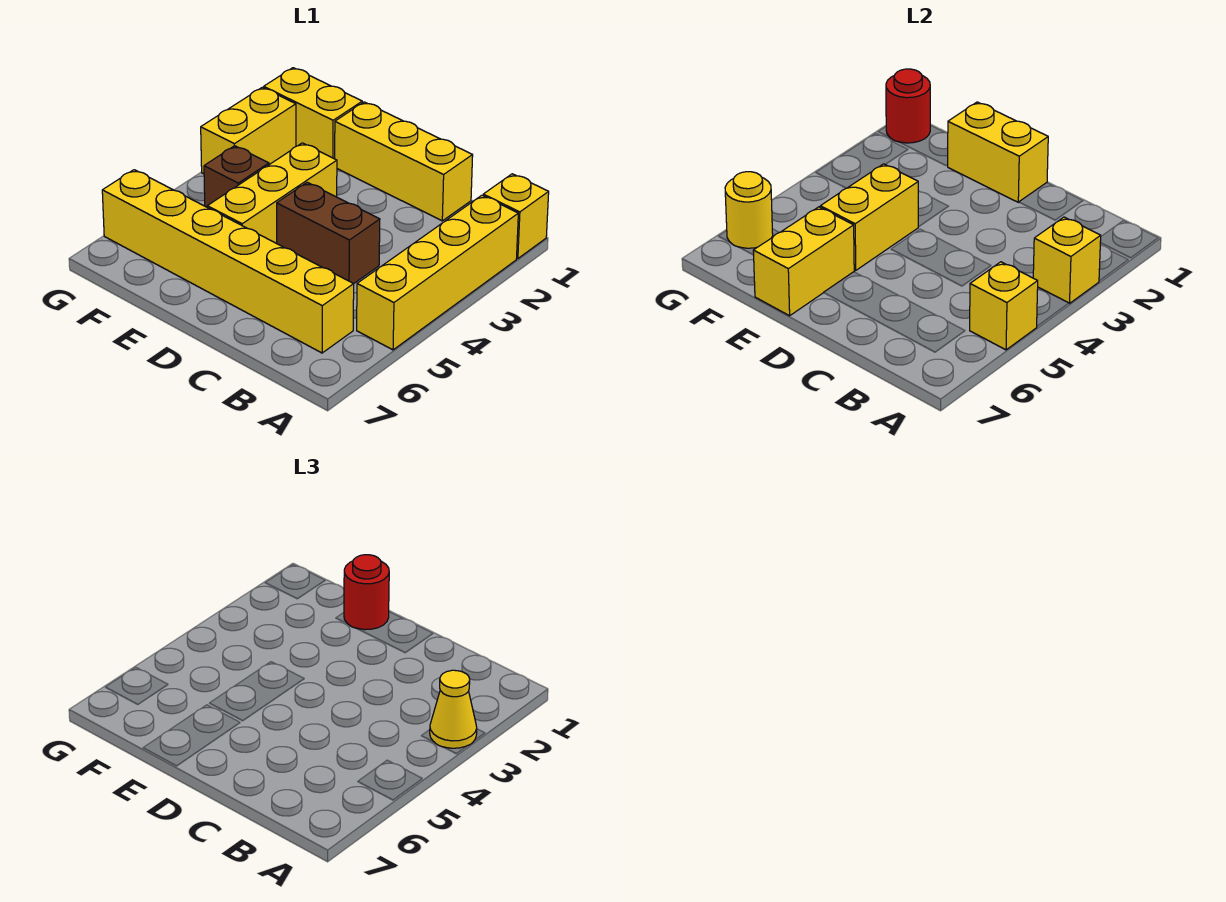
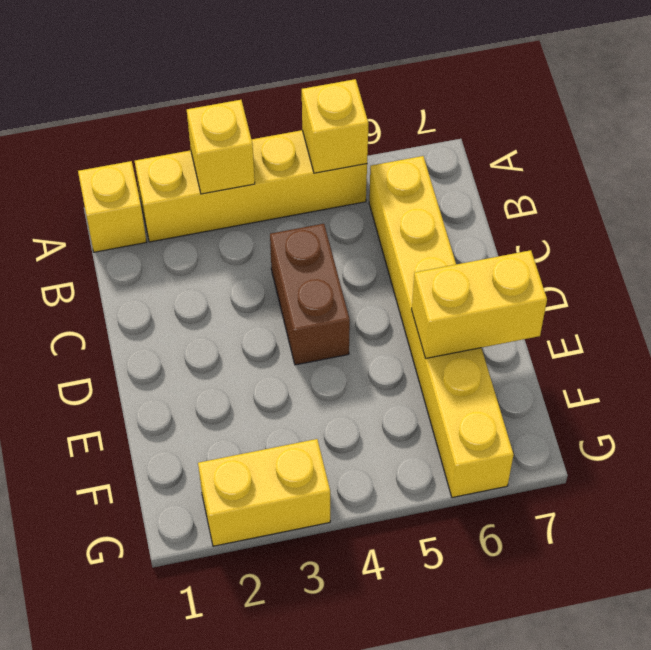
none -> yellow brick C1:E1 level 1
none -> yellow brick E3:E5 level 1
none -> yellow brick F1:G1 level 1

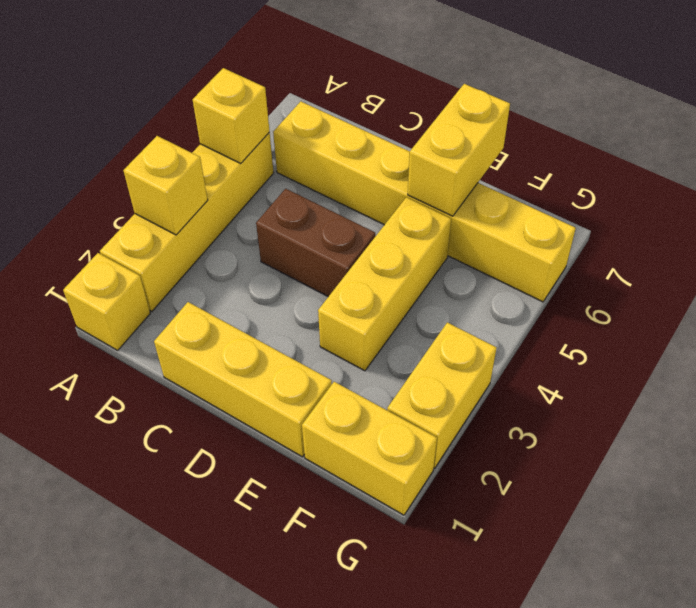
none -> brown brick F4 level 1
none -> yellow brick D1:E1 level 2
none -> yellow brick E4:E5 level 2

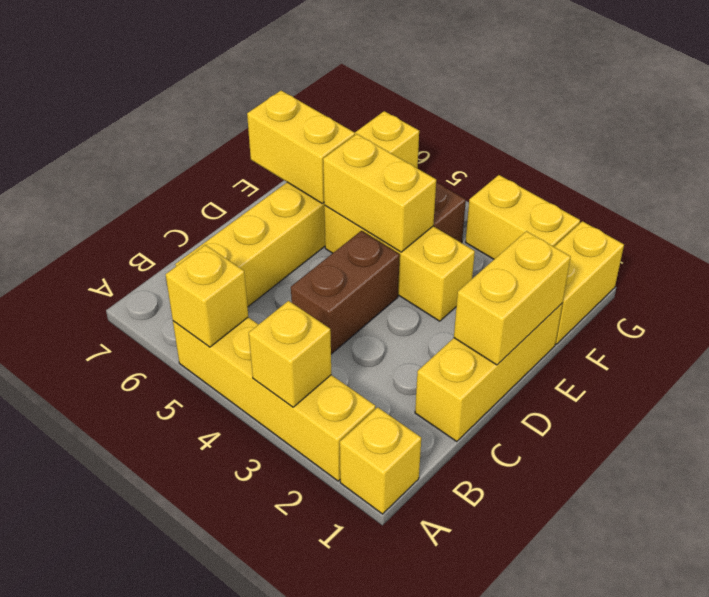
none -> red round brick G1 level 2
none -> yellow round brick G6 level 2
none -> yellow cone A3 level 3

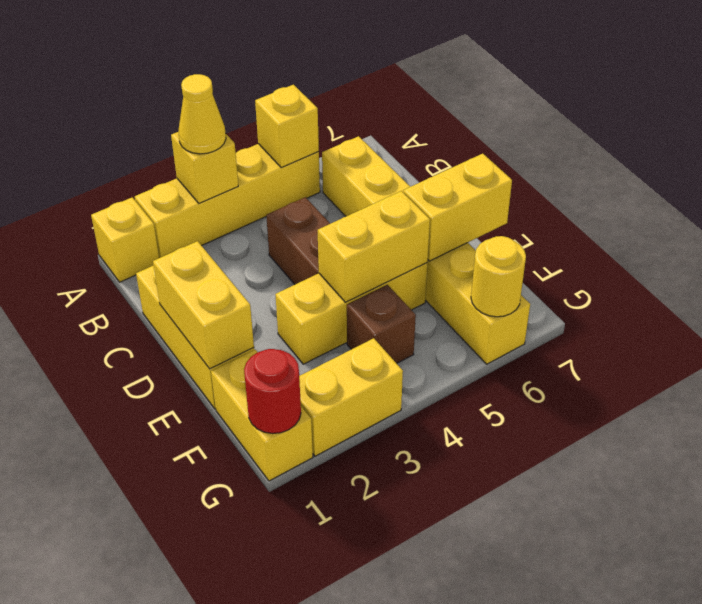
none -> red round brick E1 level 3

